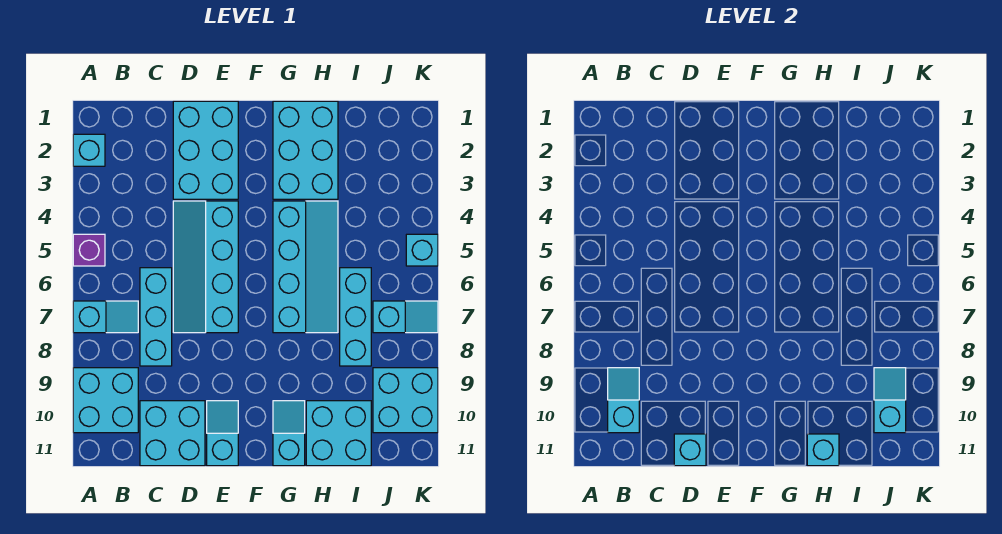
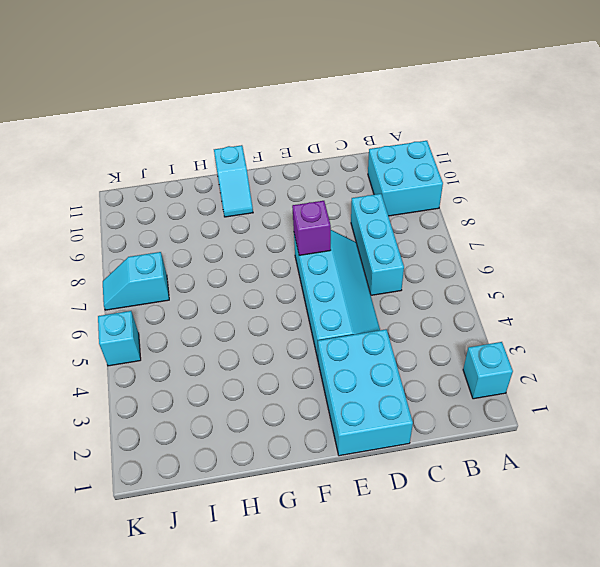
purple brick E7 level 2 -> purple brick A5 level 1
none -> cyan slope A7:B7 level 1 top A
none -> cyan brick C10:D11 level 1
none -> cyan slope E10:E11 level 1 top 11

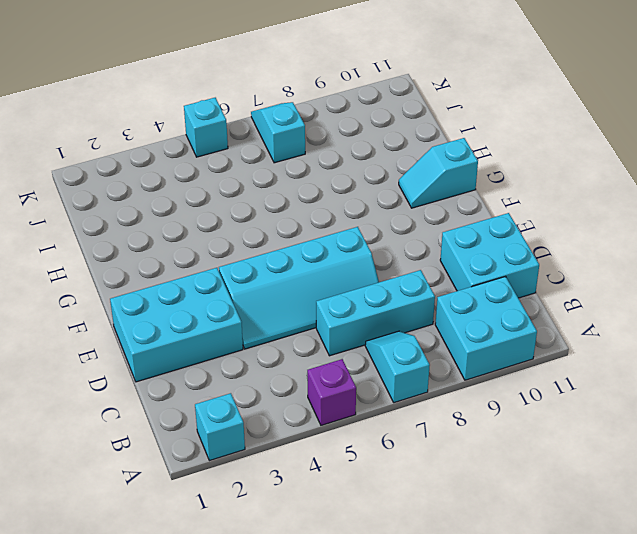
none -> cyan slope E10:E11 level 1 top 11
none -> cyan brick G1:H3 level 1
none -> cyan slope G4:H7 level 1 top G

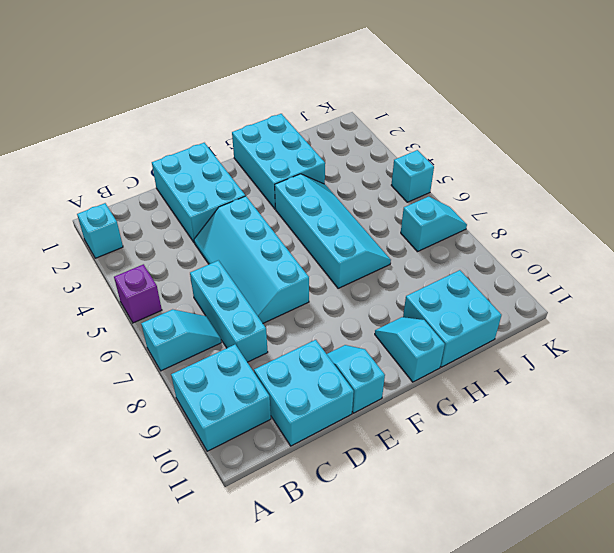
none -> cyan brick I6:I8 level 1
none -> cyan brick J9:K10 level 1
none -> cyan slope B9:B10 level 2 top 10

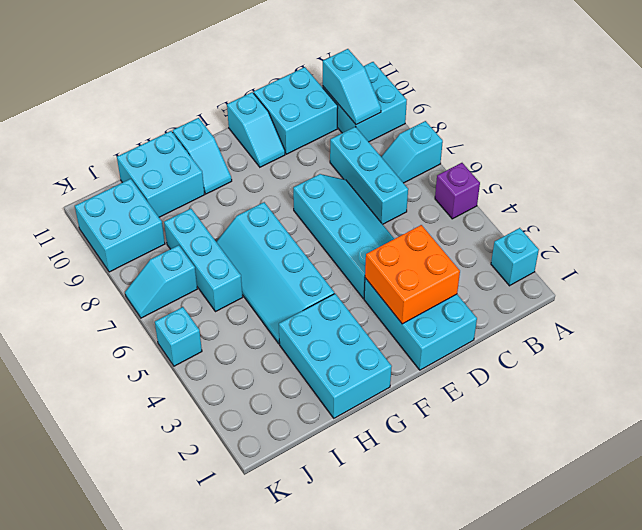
orange brick D2:E3 level 2 -> none
none -> cyan brick D11 level 2
none -> cyan brick H11 level 2
none -> cyan slope J9:J10 level 2 top 10

